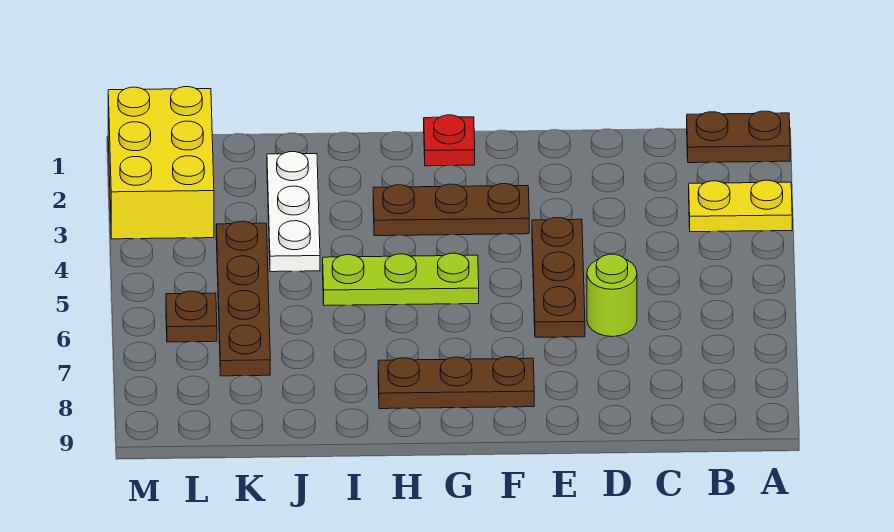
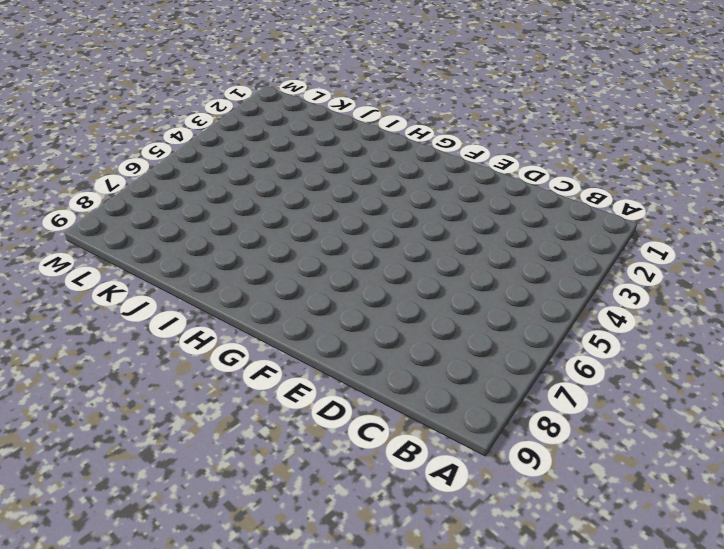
none -> brown plate A1:B1 level 1
none -> yellow plate A3:B3 level 1
none -> lime round brick D6 level 1

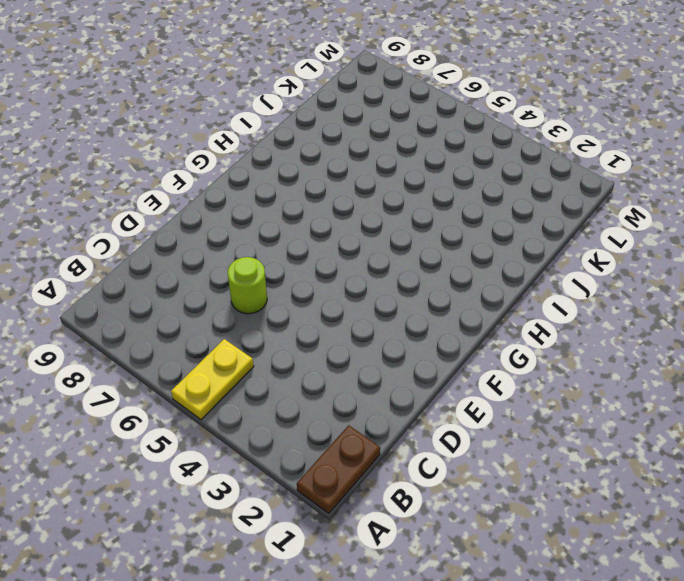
yellow plate A5:B5 level 1 -> yellow plate A3:B3 level 1
none -> brown plate E4:E6 level 1
none -> brown plate F3:H3 level 1
none -> brown plate F8:H8 level 1

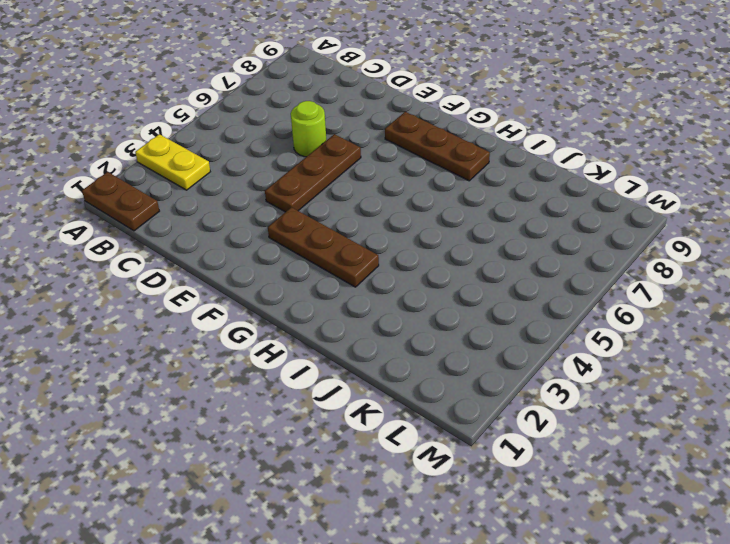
none -> red plate G1 level 1
none -> lime plate G5:I5 level 1
none -> white plate J2:J4 level 1

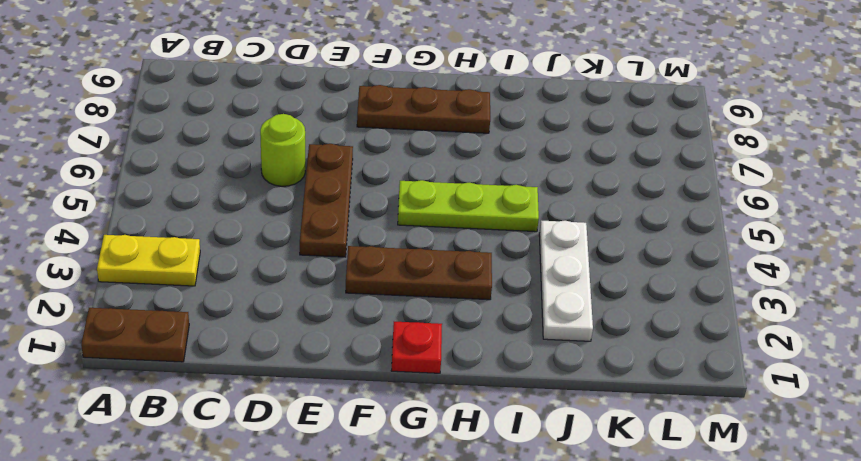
none -> brown plate K4:K7 level 1
none -> yellow brick L1:M3 level 1
none -> brown plate L6 level 1

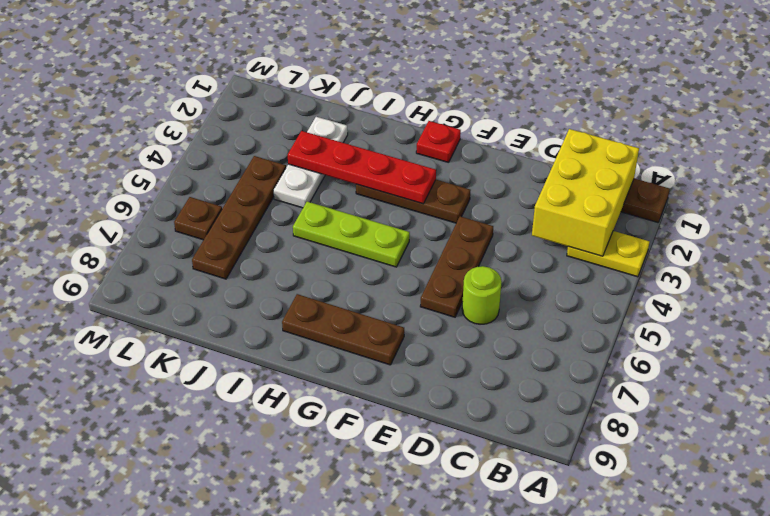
yellow brick B1:C3 level 2 -> yellow brick L1:M3 level 1
red plate G3:J3 level 2 -> none

